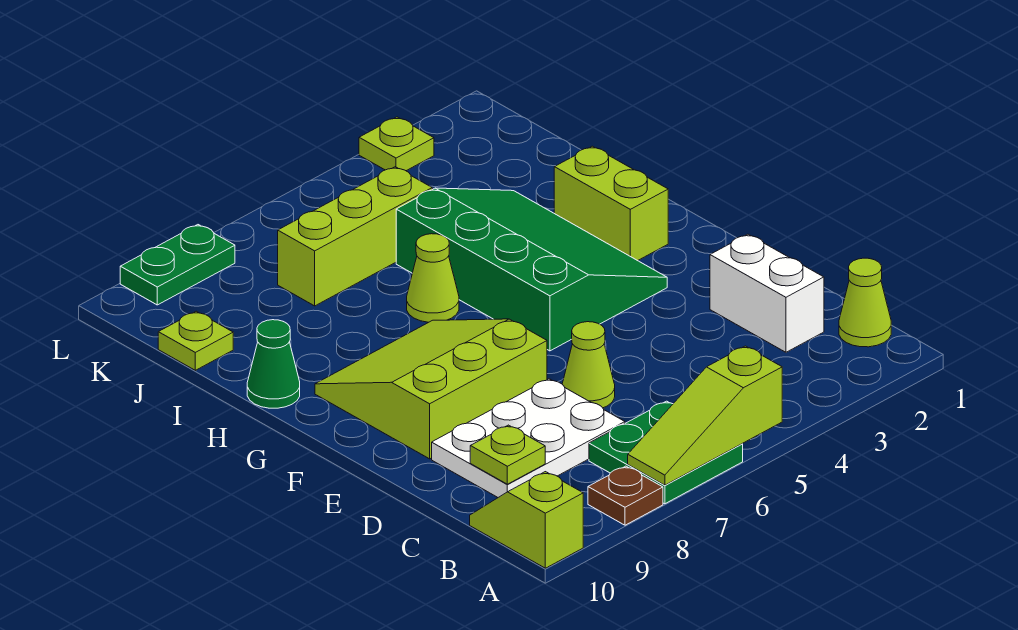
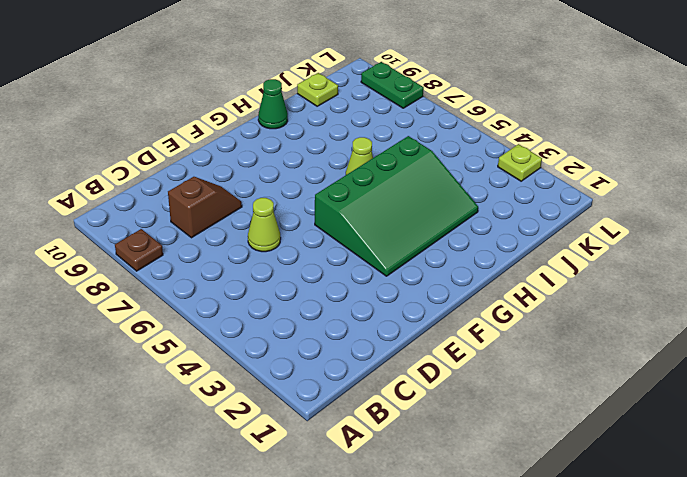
brown slope C8:D8 level 1 top C -> white plate C7:D9 level 1
none -> green plate A6:B7 level 1
none -> lime slope A10:B10 level 1 top A
none -> lime cone B1 level 1

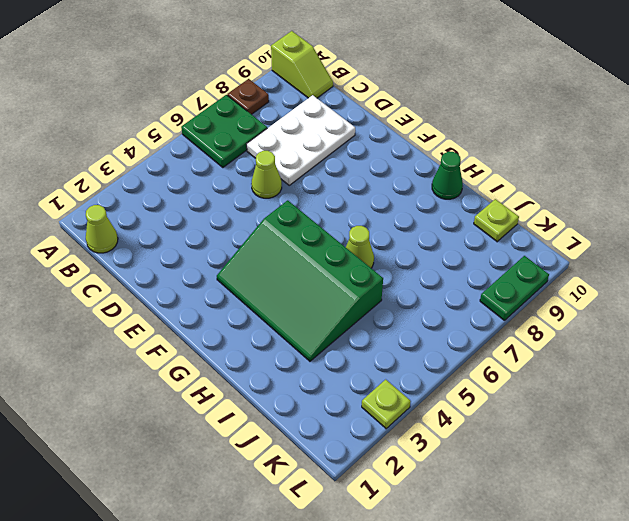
none -> white brick C2:D2 level 1
none -> lime slope E7:G9 level 1 top E
none -> lime brick G2:H2 level 1

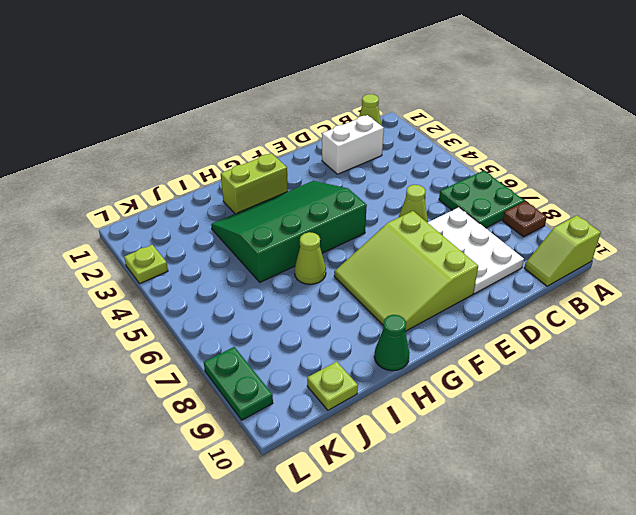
none -> lime brick J5:J7 level 1
none -> lime slope A5:A7 level 2 top 5
none -> lime plate C9 level 2

